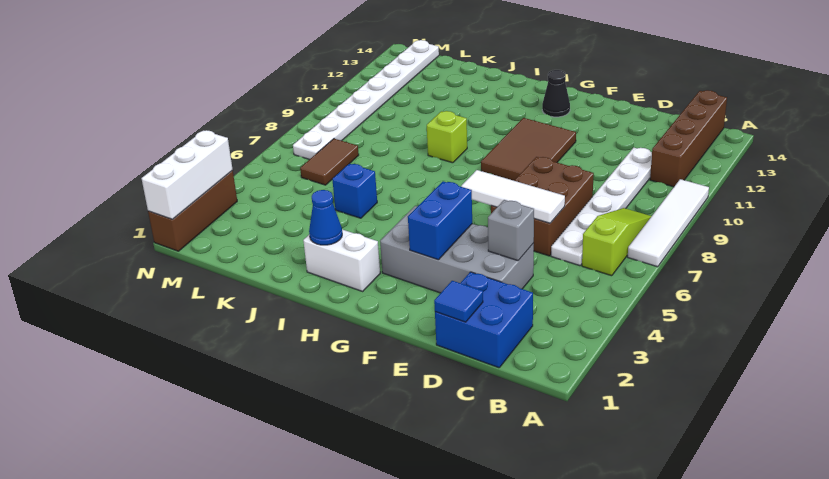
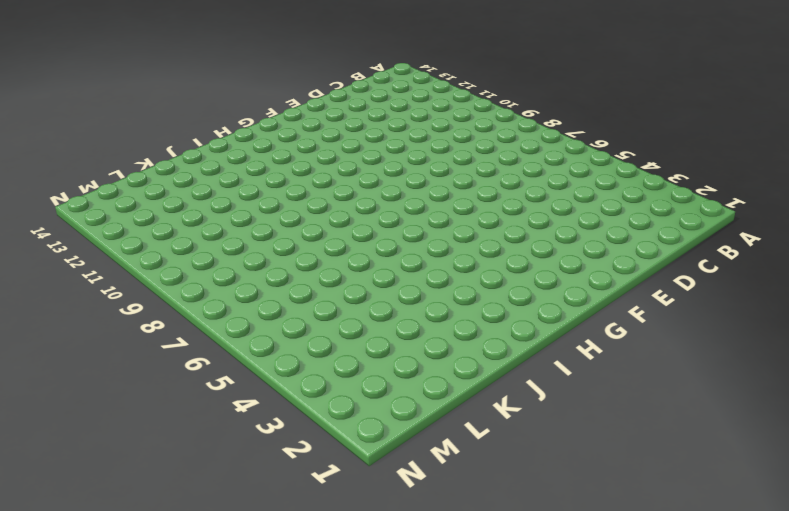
none -> white tile A7:A10 level 1
none -> lime slope B6:B8 level 1 top 6
none -> brown brick B11:B14 level 1

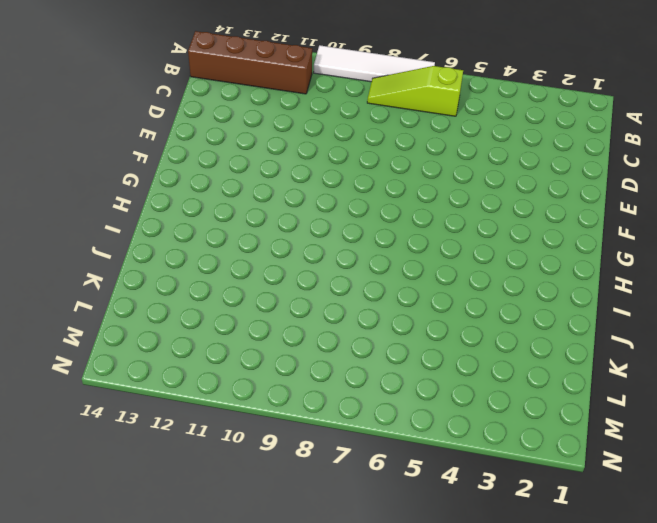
none -> blue brick C1:D2 level 1
none -> white plate C6:C11 level 1
none -> grey brick D3:G4 level 1

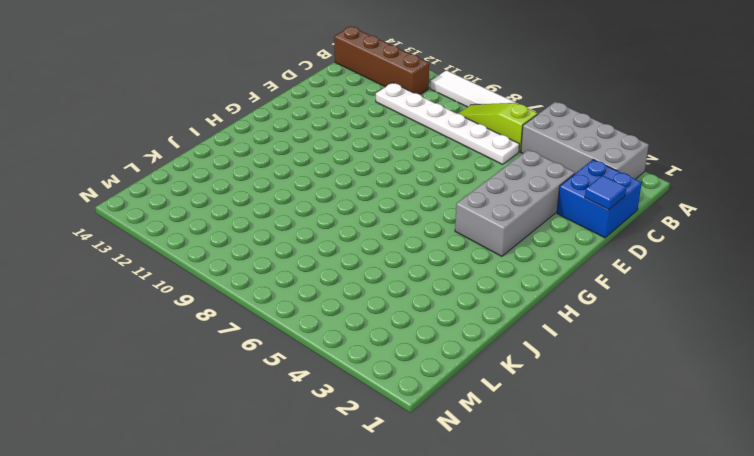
grey brick A2:B5 level 1 -> none
none -> brown brick D6:E8 level 1
none -> brown tile F9:G11 level 1
none -> black cone G13 level 1

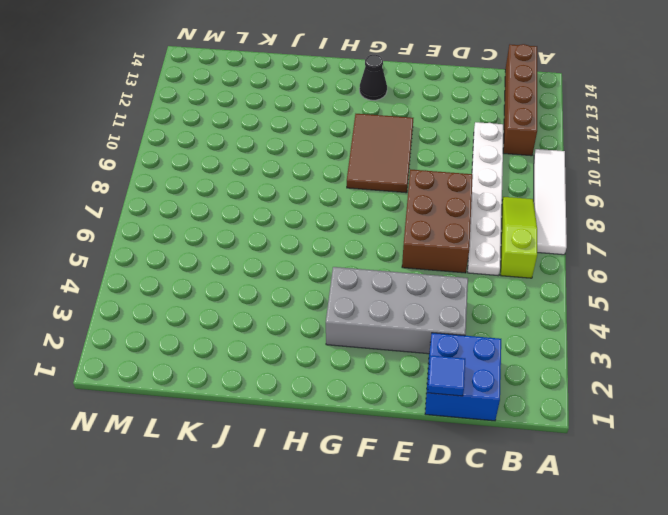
none -> white brick H2:I2 level 1
none -> lime brick I9 level 1
none -> blue brick J5 level 1

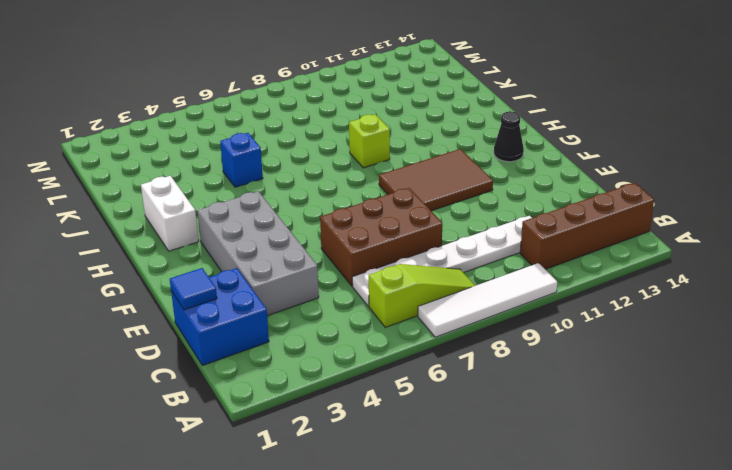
none -> brown tile L6:L7 level 1
none -> white plate M7:M14 level 1
none -> brown brick N1:N3 level 1

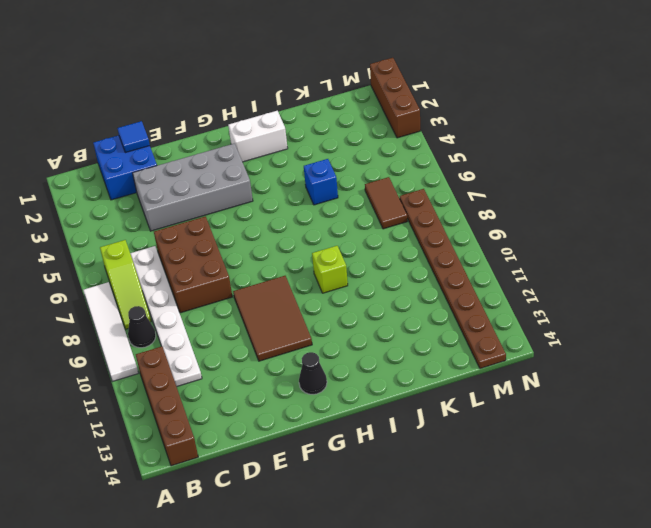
black cone B9 level 1 -> none
brown plate M7:M14 level 1 -> white plate M7:M14 level 1
none -> grey brick D4 level 2
none -> white tile D6:F6 level 2
none -> blue brick F3:F4 level 2

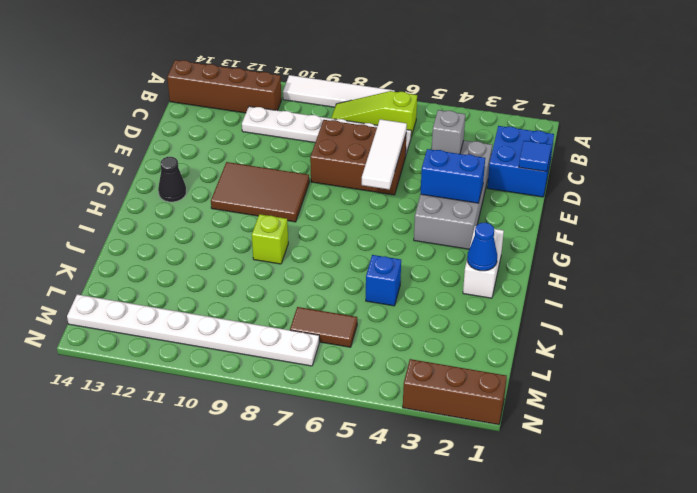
none -> white brick N1:N3 level 2

